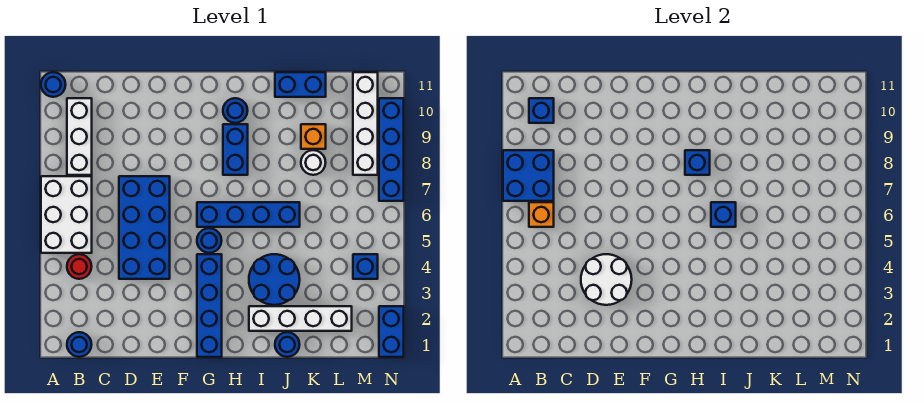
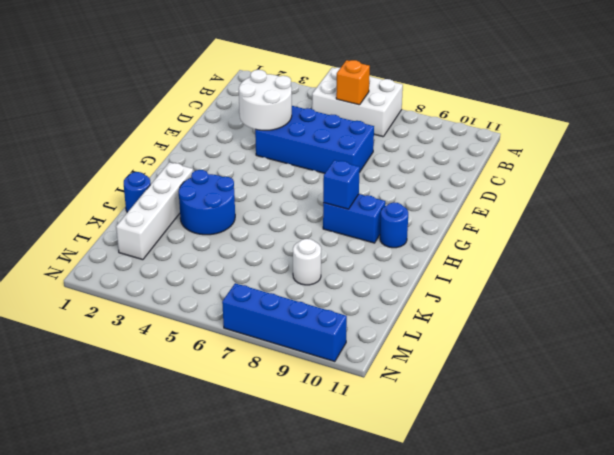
none -> blue round brick A11 level 1
none -> blue round brick B1 level 1
none -> red round brick B4 level 1

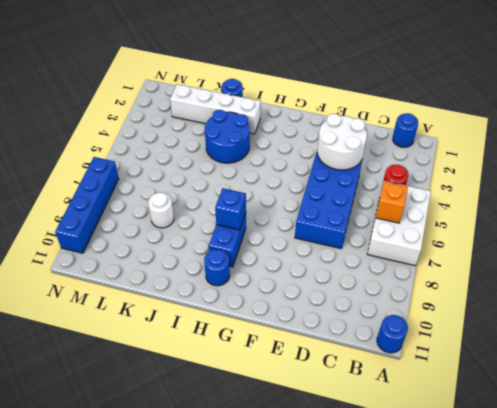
none -> white brick B8:B10 level 1
none -> blue brick G1:G4 level 1
none -> blue round brick G5 level 1

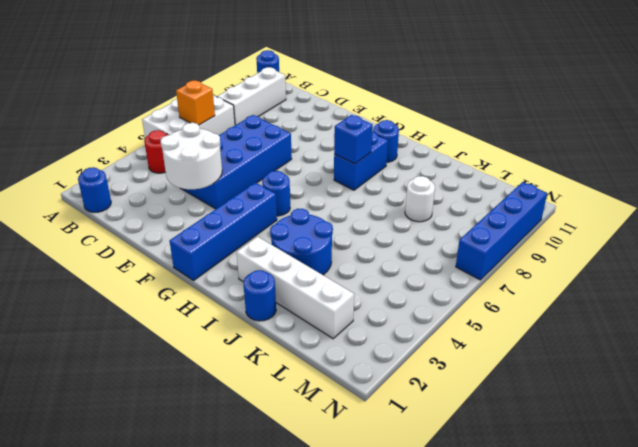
none -> blue brick G6:J6 level 1
none -> blue brick J11:K11 level 1
none -> orange brick K9 level 1

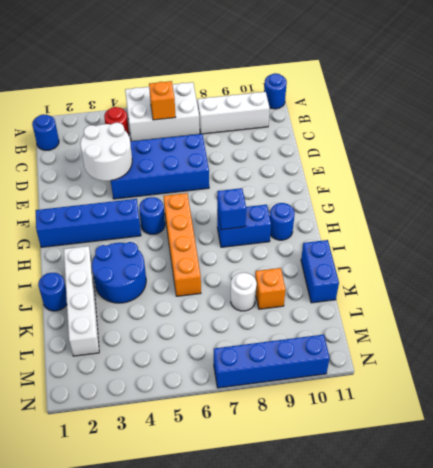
orange brick G6:J6 level 1 -> blue brick G6:J6 level 1
none -> blue brick M4 level 1
none -> white brick M8:M11 level 1
none -> blue brick N1:N2 level 1

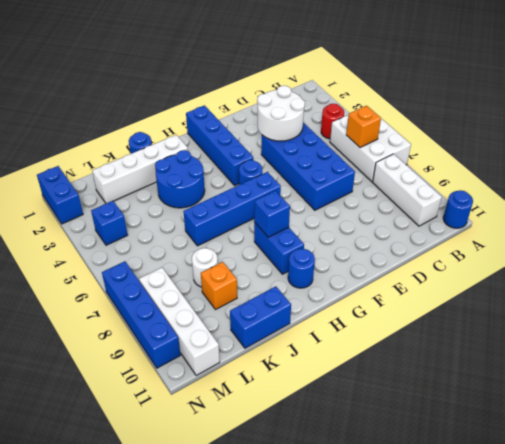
none -> blue round brick B1 level 1
none -> blue brick A7:B8 level 2
none -> blue brick B10 level 2

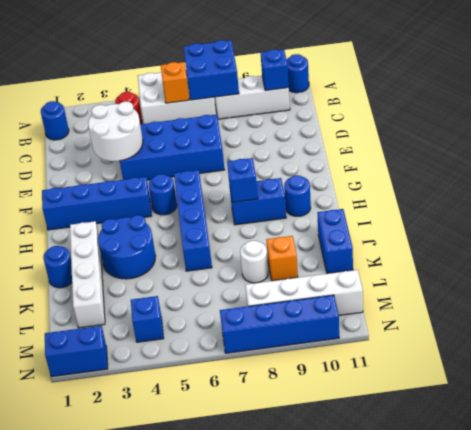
none -> blue brick I6 level 2

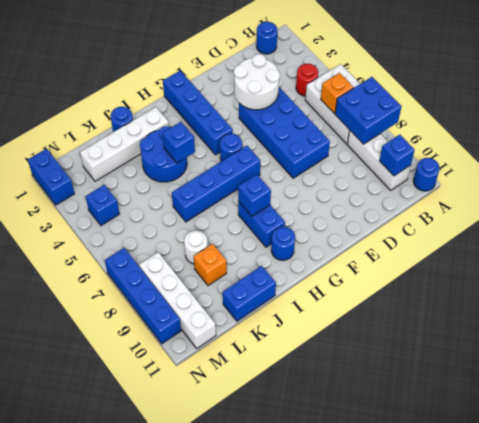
blue brick I4 level 2 -> blue brick I6 level 2

